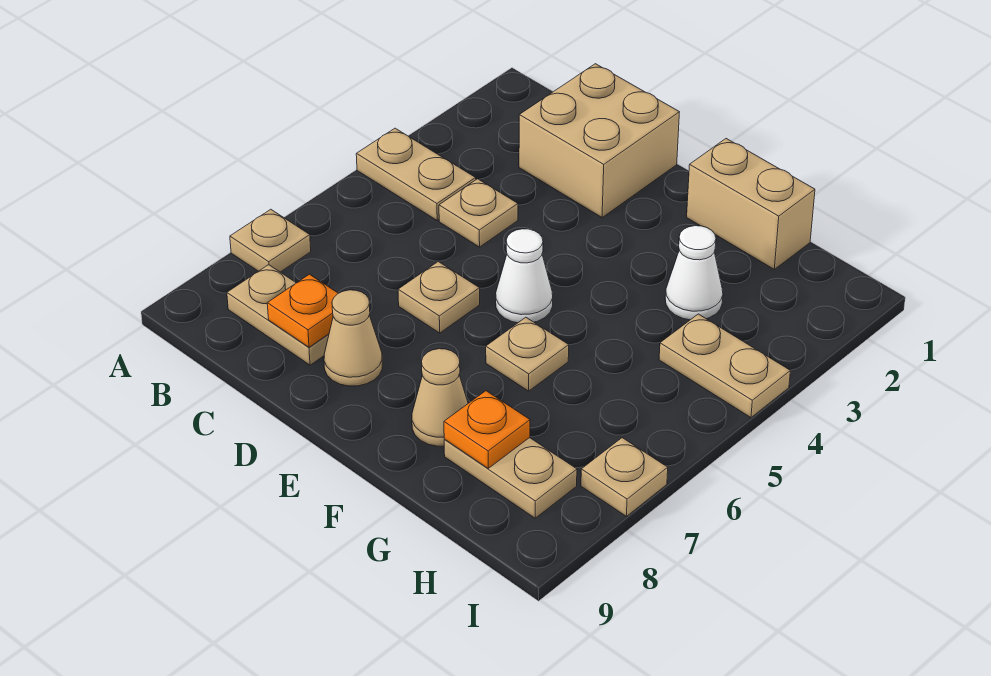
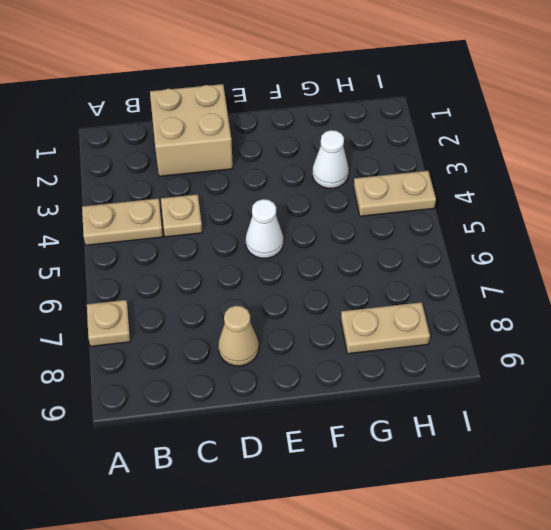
none -> tan plate B8:C8 level 1
none -> tan plate D6 level 1
none -> tan brick F1:G1 level 1

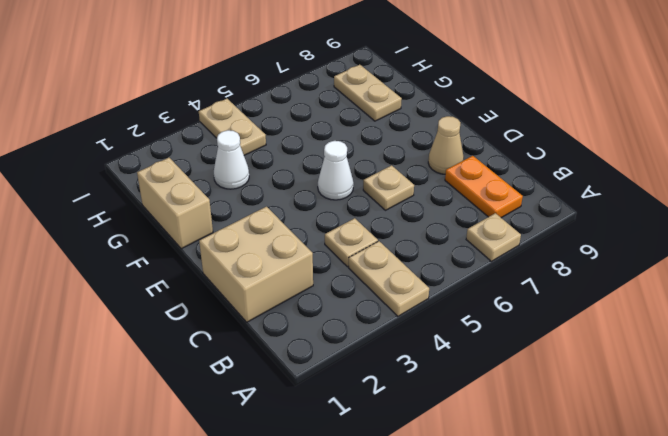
orange plate B8:C8 level 1 -> tan plate B8:C8 level 1
none -> tan plate F6 level 1
none -> tan cone F8 level 1
none -> tan plate I7 level 1

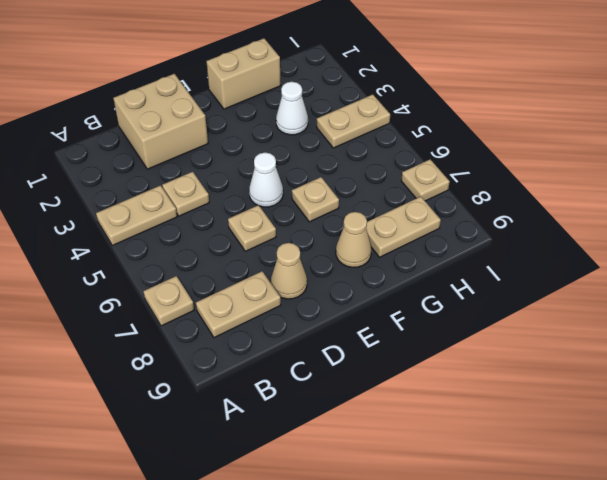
none -> orange plate C8 level 2
none -> orange plate G8 level 2

